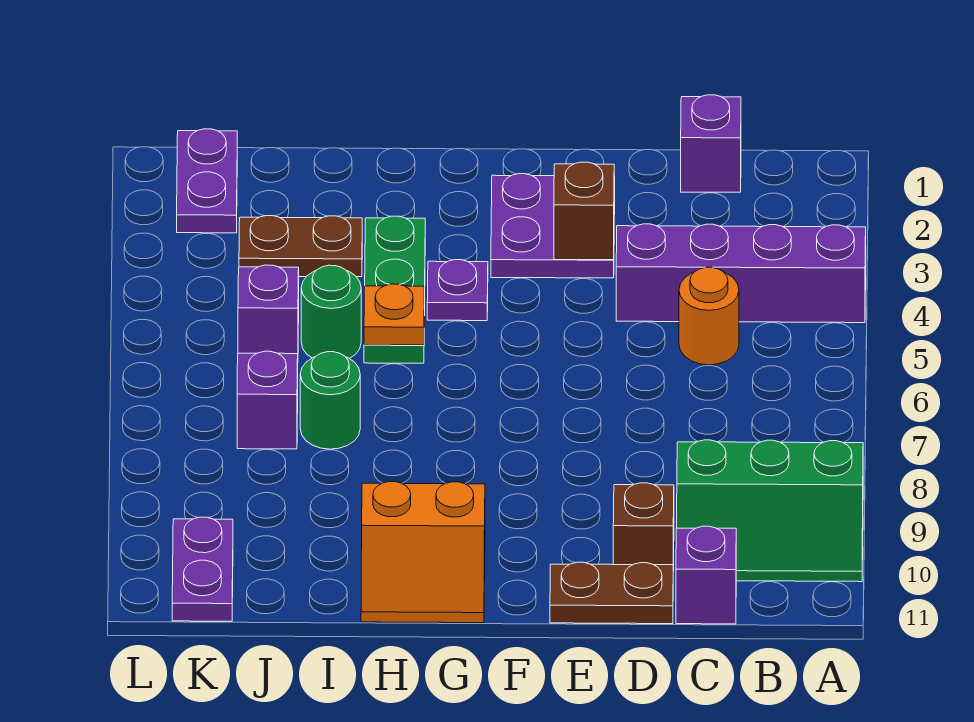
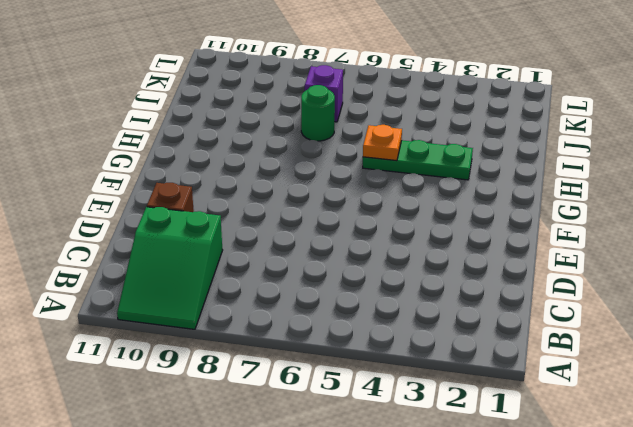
green slope A9:C10 level 1 top C -> green slope A9:C10 level 1 top 9
none -> purple brick A4:D4 level 1
none -> purple brick C1 level 1
none -> orange round brick C5 level 1

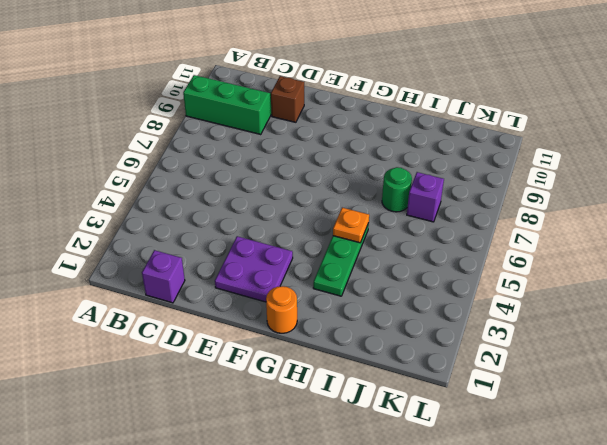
orange round brick G1 level 1 -> orange round brick C5 level 1
none -> purple brick A4:D4 level 1
none -> purple brick C11 level 1
none -> brown plate D11:E11 level 1

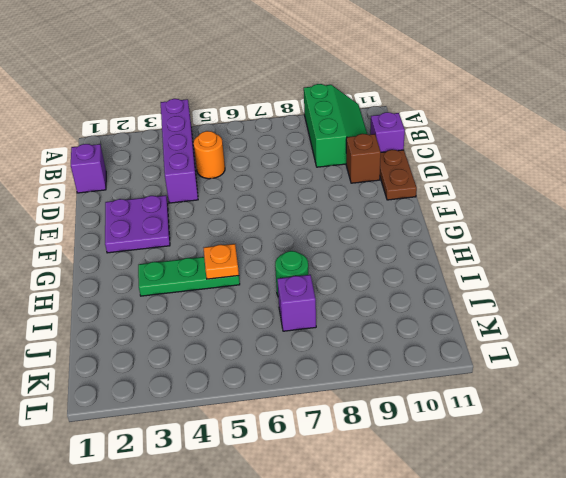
none -> purple plate G4 level 1
none -> orange slope G10:H11 level 1 top 10
none -> brown plate I3:J3 level 1

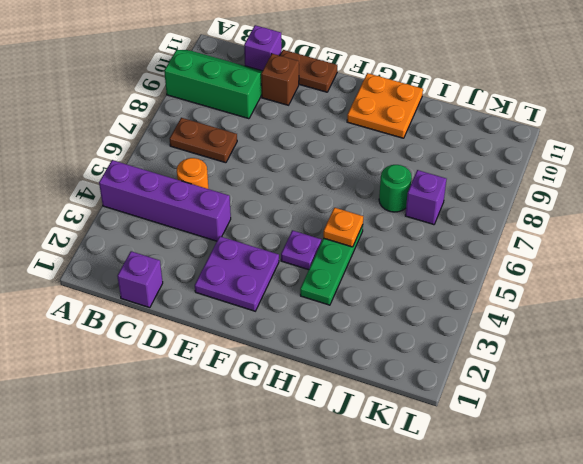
brown plate B7:C7 level 1 -> brown plate I3:J3 level 1
orange plate G10:H11 level 1 -> orange slope G10:H11 level 1 top 10
none -> green round brick I5 level 1
none -> purple brick J5 level 1
none -> purple plate K1:K2 level 1

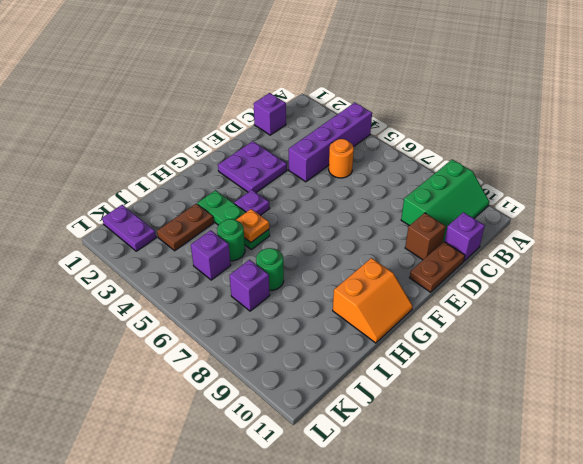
none -> purple plate K10:K11 level 1
none -> brown brick E3 level 2

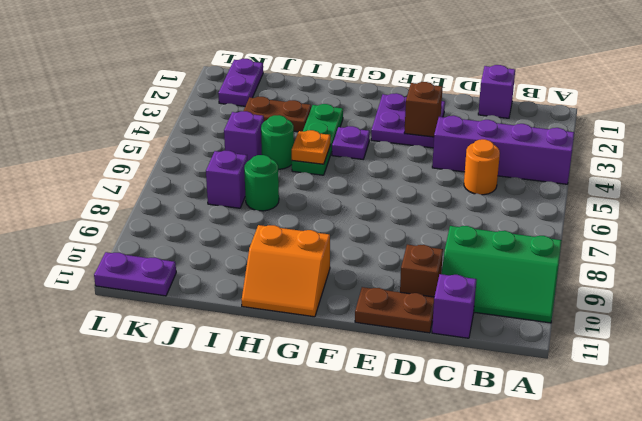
purple plate K11:L11 level 1 -> purple plate K10:K11 level 1

